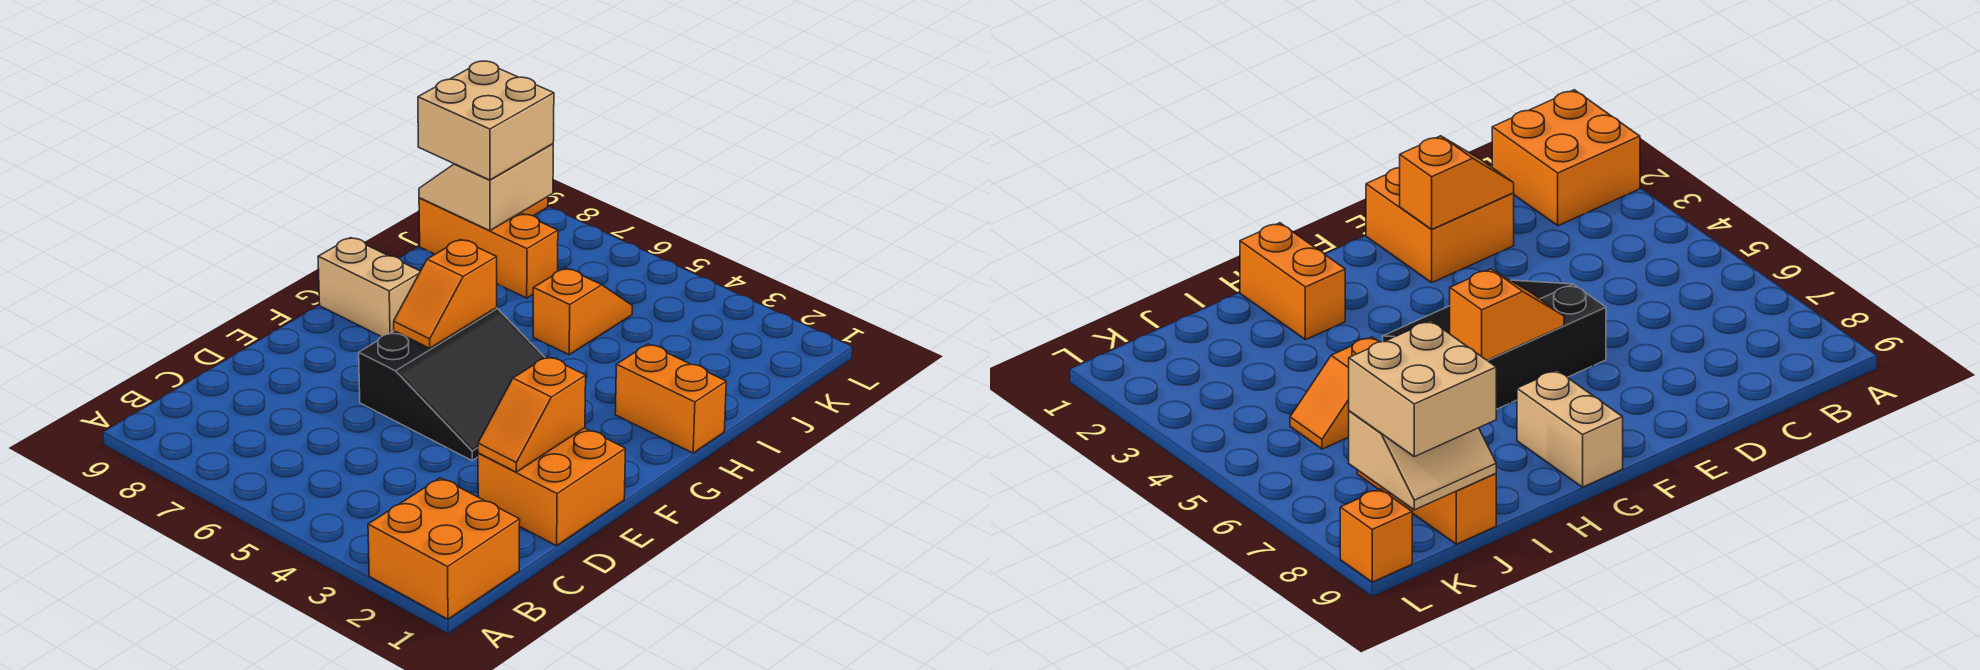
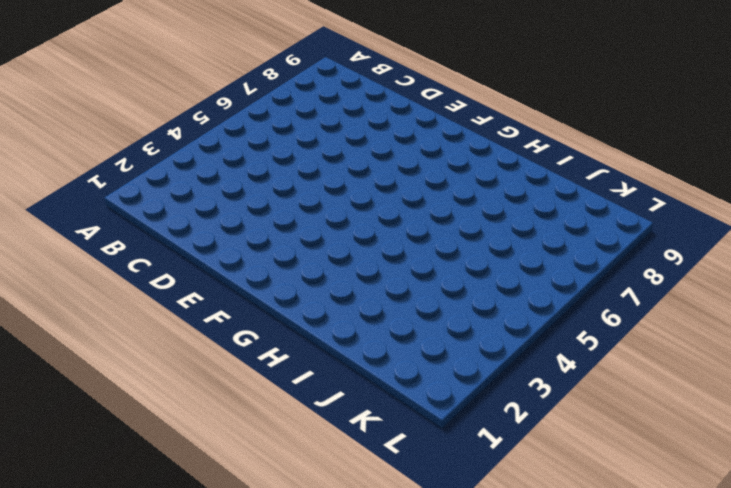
none -> orange brick A1:B2 level 1
none -> orange brick D1:E2 level 1
none -> black slope E4:G6 level 1 top 6

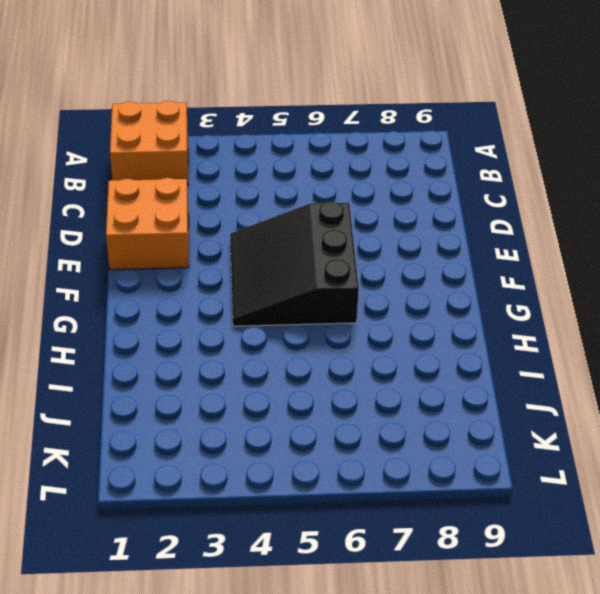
none -> tan brick G8:G9 level 1
none -> orange brick H1:H2 level 1
none -> orange slope I5:J5 level 1 top I

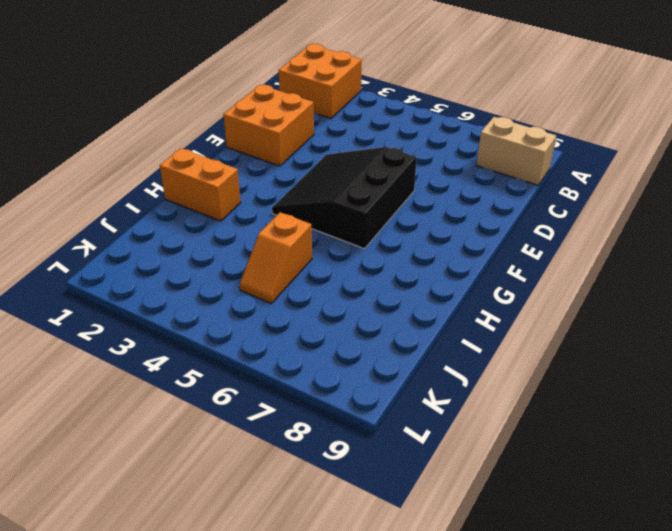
tan brick B8:B9 level 1 -> tan brick G8:G9 level 1
none -> orange brick J7:J9 level 1
none -> orange brick L9 level 1
none -> orange slope D2:E2 level 2 top E

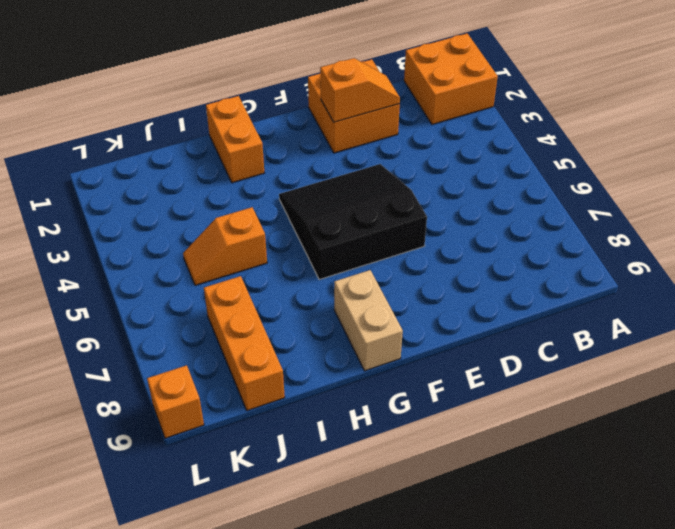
none -> orange slope F6:G6 level 2 top G
none -> tan slope J8:K9 level 2 top 8
none -> tan brick J8:K9 level 3

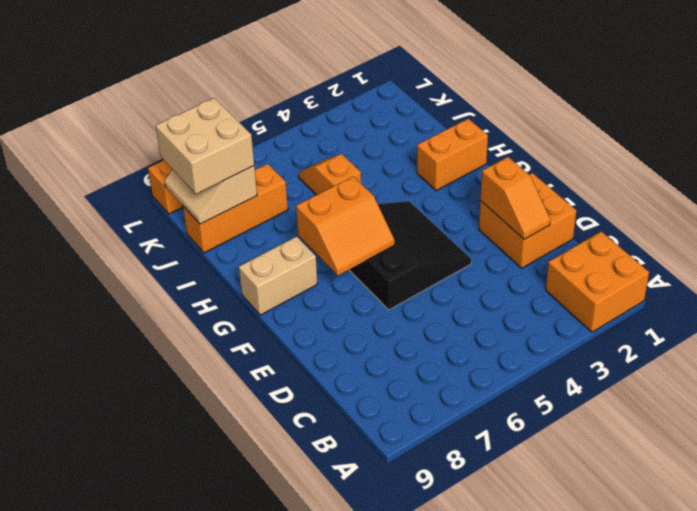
orange slope F6:G7 level 2 top G -> orange slope F6:G6 level 2 top G

